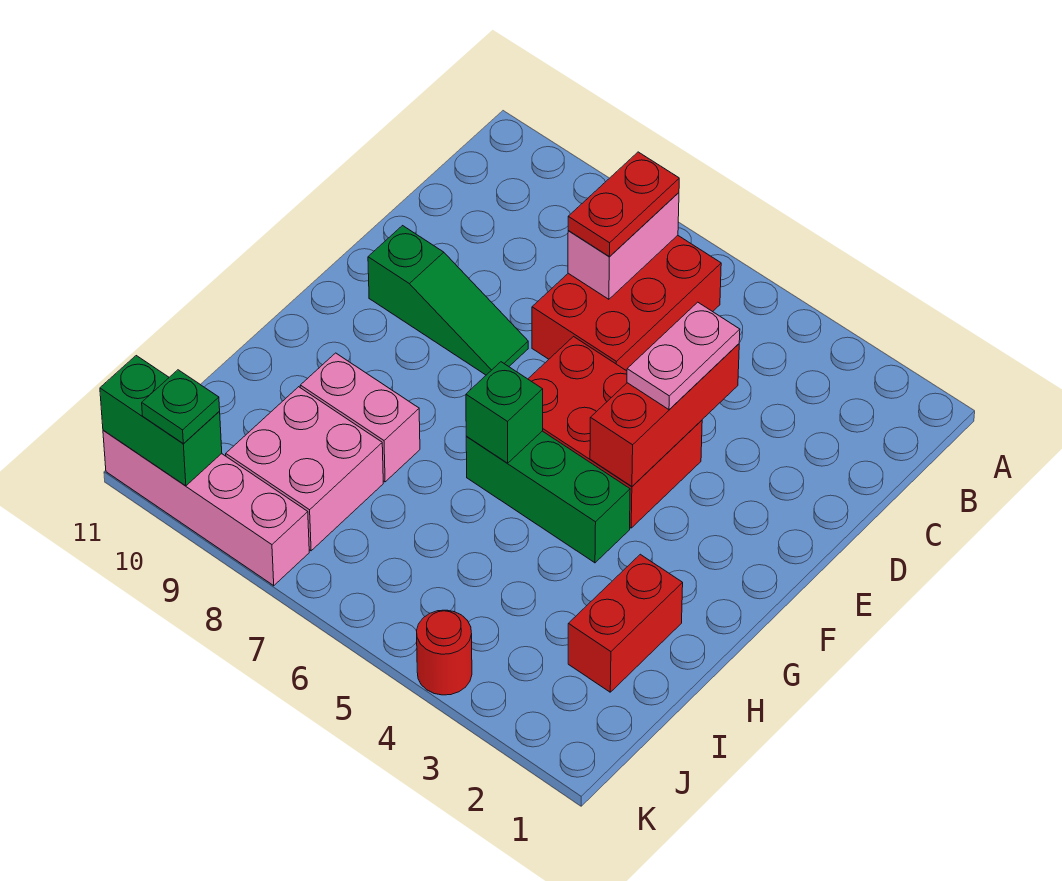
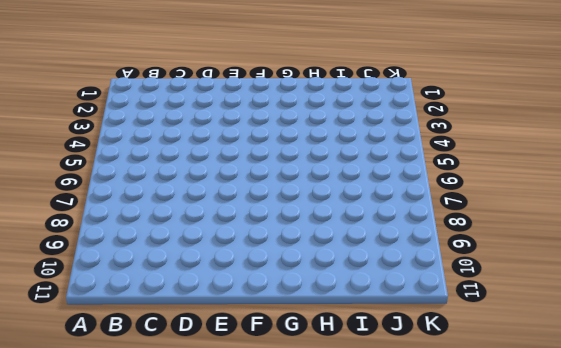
none -> red brick B6:D7 level 1
none -> red brick E4:F6 level 1
none -> green slope E8:E10 level 1 top 10

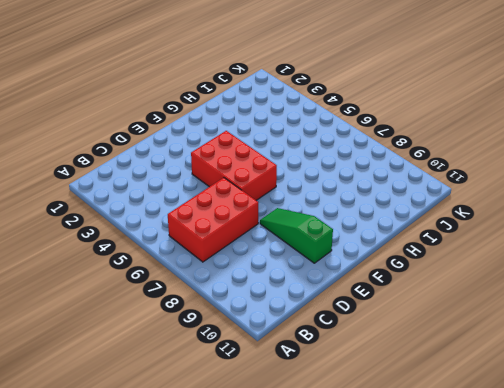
none -> green brick G4:G6 level 1
none -> red brick H2:I2 level 1
none -> pink brick H8:H9 level 1

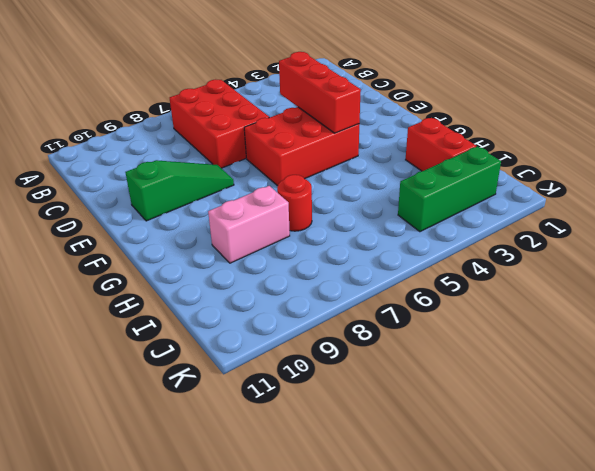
red round brick H7 level 1 -> red round brick K4 level 1
green brick J2:J4 level 1 -> green brick G4:G6 level 1
none -> pink brick I8:J9 level 1
none -> pink brick K8:K11 level 1
none -> pink brick B7:C7 level 2

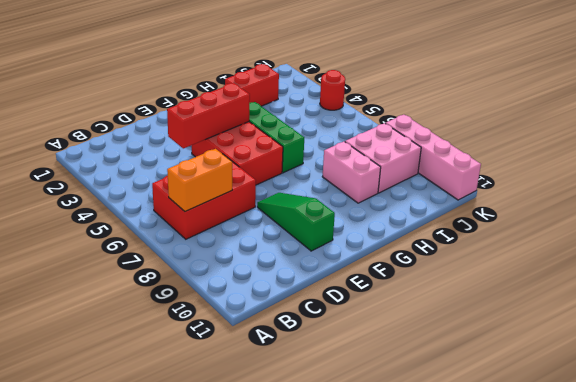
orange brick B7:C7 level 2 -> pink brick B7:C7 level 2
none -> green brick G6 level 2
none -> green brick K10:K11 level 2
none -> red plate B7:C7 level 3

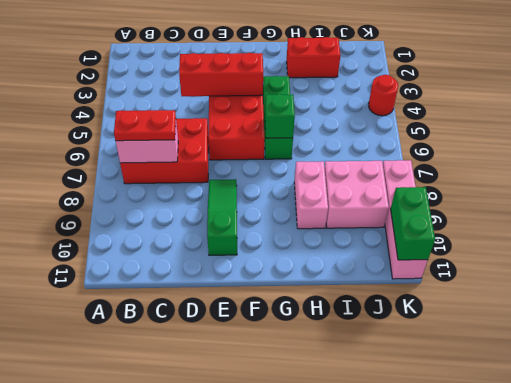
none -> pink plate D4:E4 level 3
none -> green plate K10 level 3

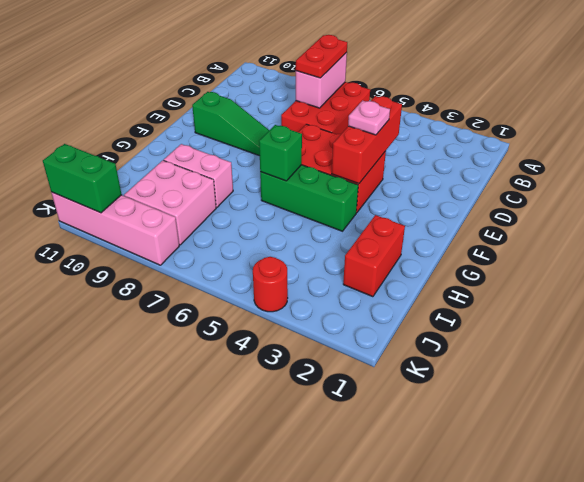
pink plate E4 level 3 -> pink plate D4:E4 level 3
none -> green plate K10 level 3

